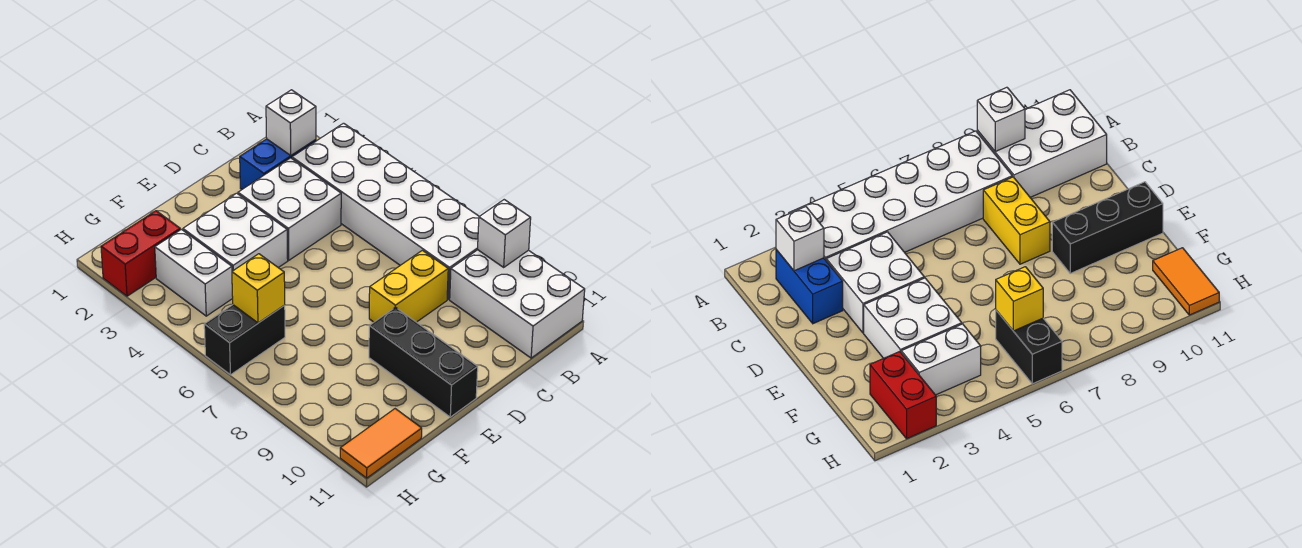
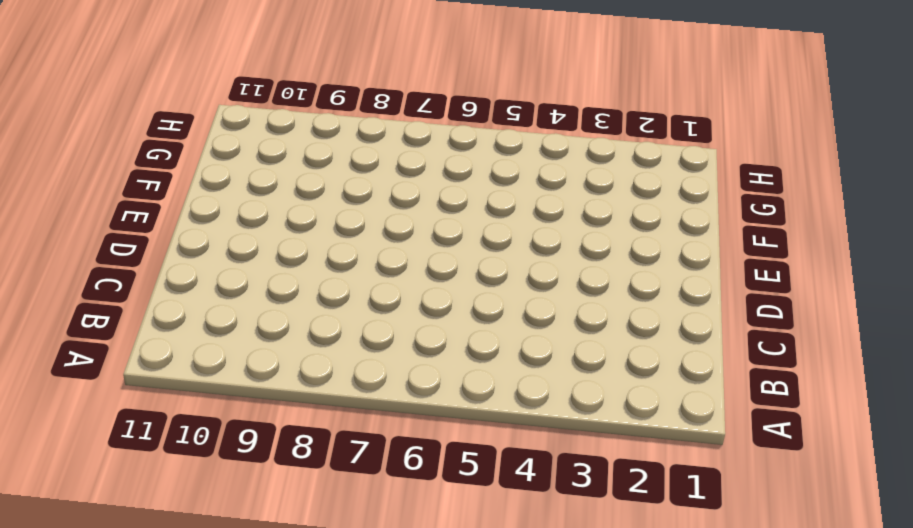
none -> white brick A3:B8 level 1
none -> white brick A9:B11 level 1
none -> blue brick B2:C2 level 1

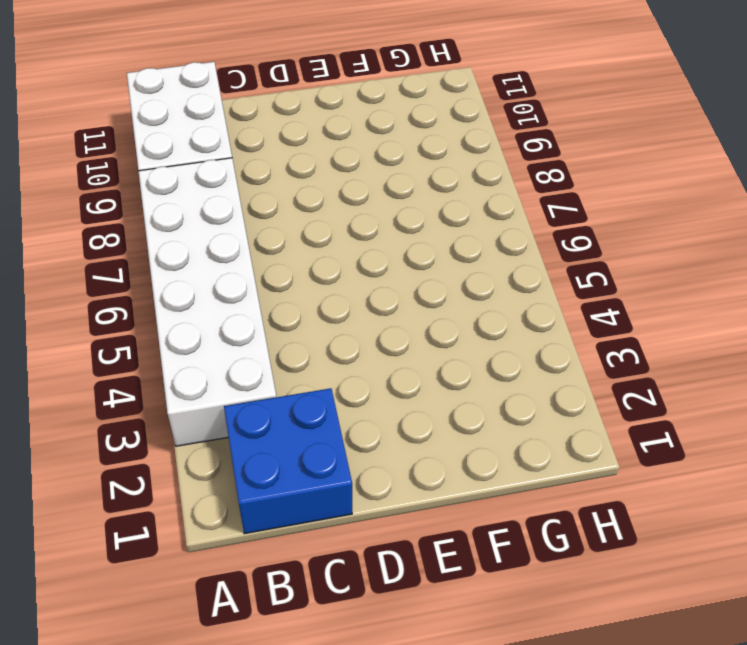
blue brick B1:C2 level 1 -> blue brick B2:C2 level 1
none -> white brick C3:D4 level 1
none -> yellow brick C8:D8 level 1
none -> white brick E3:F4 level 1

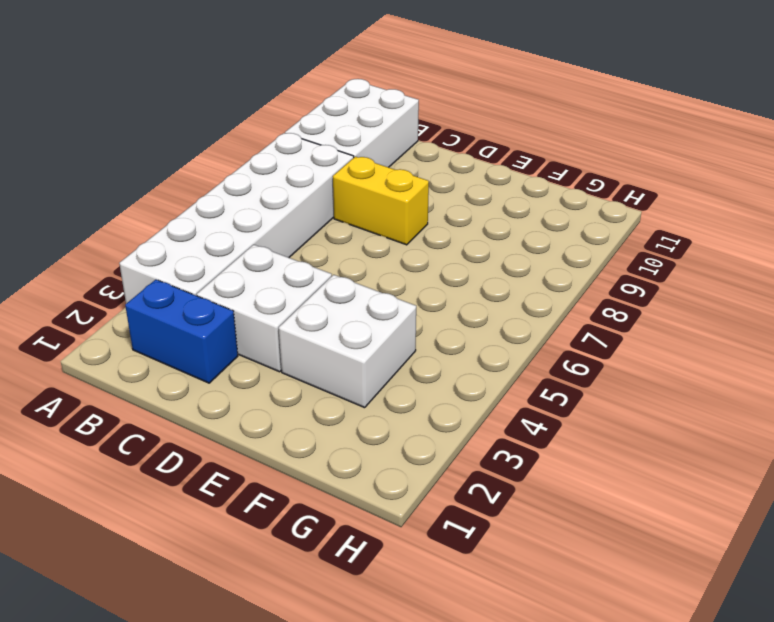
none -> black brick E9:E11 level 1
none -> red brick G2:H2 level 1
none -> white brick G3:G4 level 1

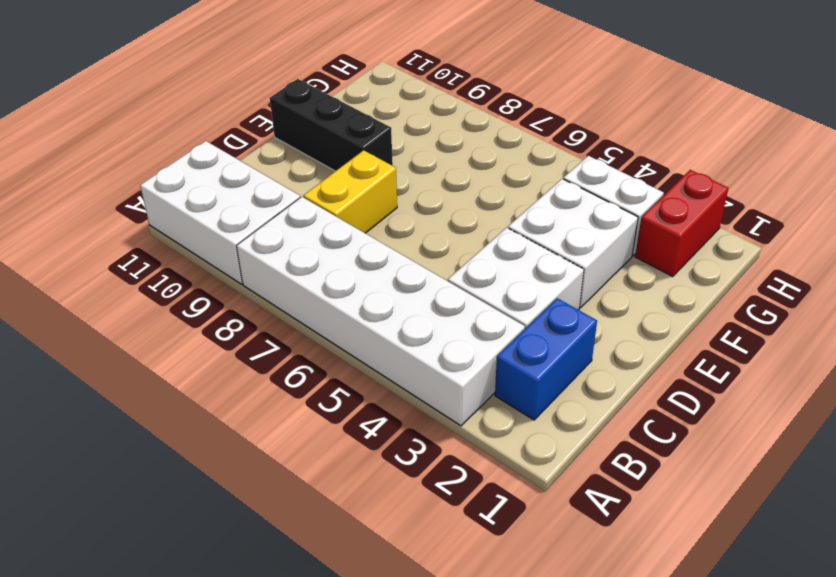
none -> black brick G6:H6 level 1
none -> orange tile G11:H11 level 1
none -> white brick A9 level 2

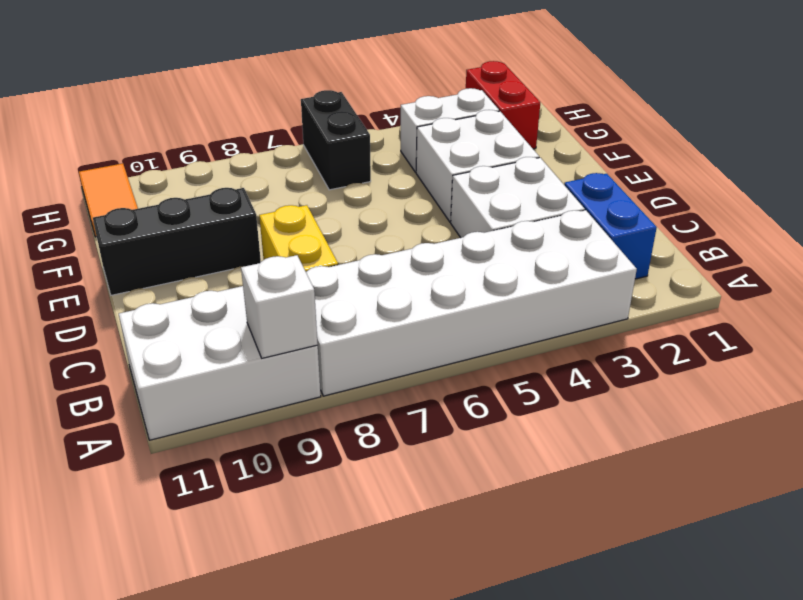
none -> white brick B2 level 2
none -> yellow brick G6 level 2

